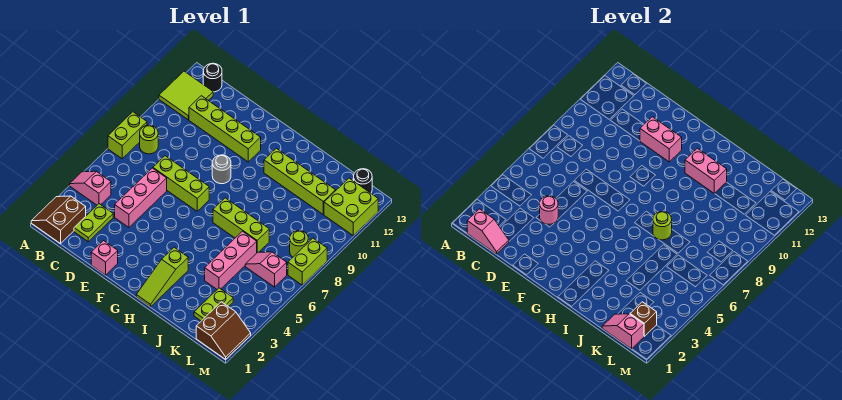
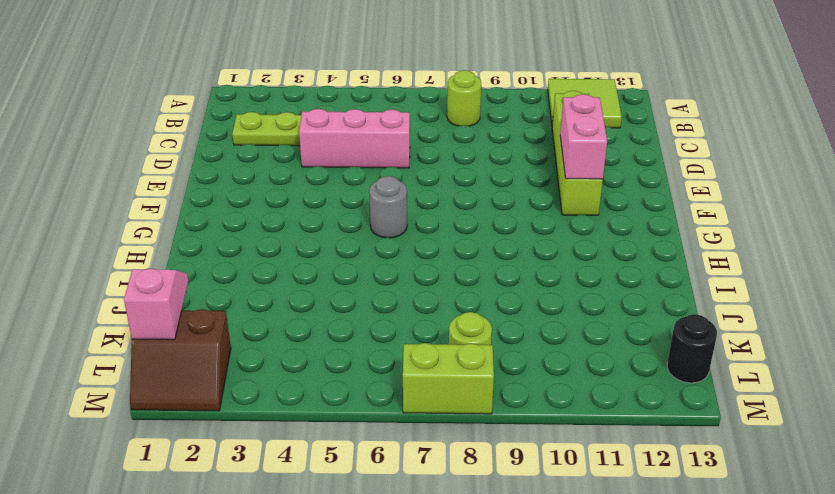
grey round brick G6 level 1 -> grey round brick F9 level 1
none -> brown slope A1:B2 level 1 top B
none -> pink slope A4:B4 level 1 top B
none -> lime brick A7:A8 level 1
none -> black round brick B13 level 1

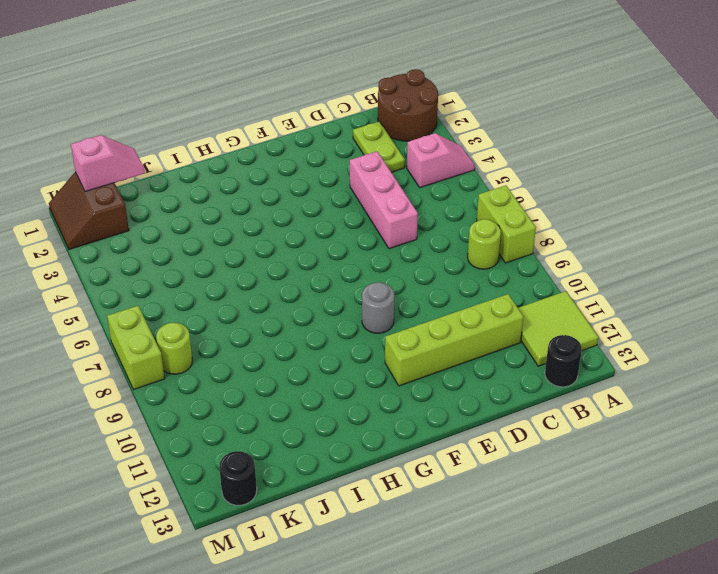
brown round brick A1:B2 level 1 -> brown slope A1:B2 level 1 top B
none -> lime brick D7:F7 level 1
none -> pink brick E1 level 1
none -> lime slope H1:H3 level 1 top 3
none -> lime brick H7:J7 level 1

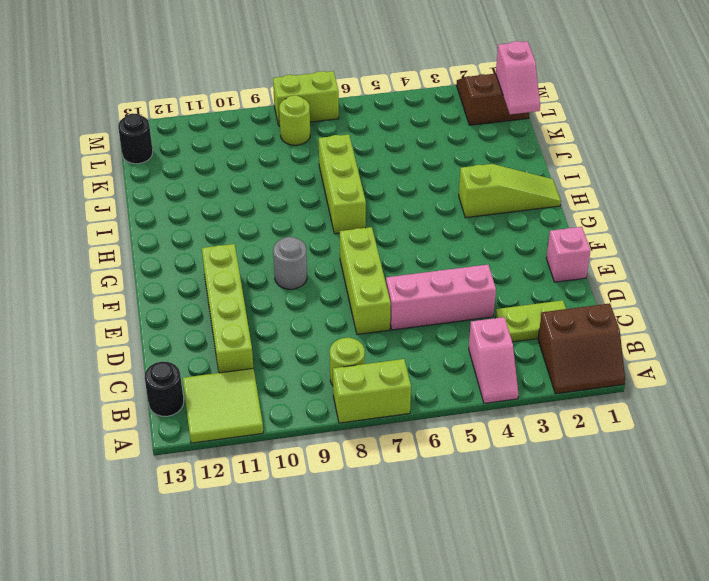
none -> lime brick H11:K11 level 1
none -> pink brick J4:J6 level 1
none -> lime plate K2:K3 level 1
none -> pink slope K6:L6 level 1 top L

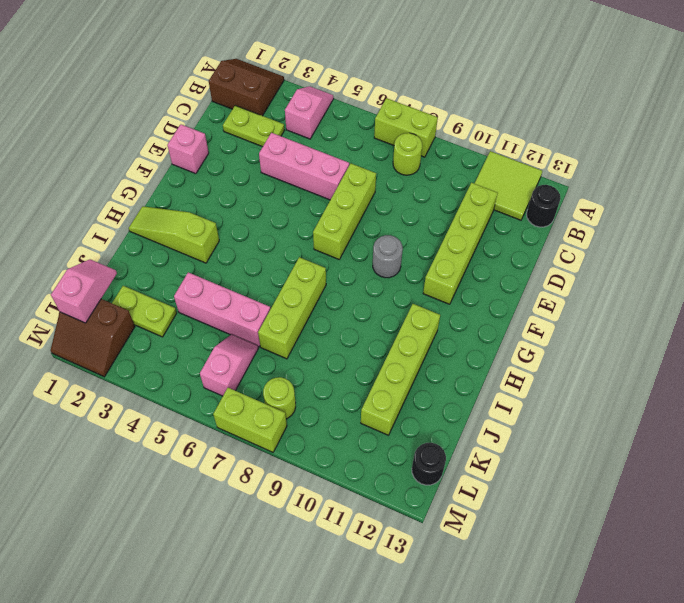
none -> lime brick L11:M12 level 1
none -> pink slope B1:C1 level 2 top B
none -> pink round brick D4 level 2
none -> pink brick E11:F11 level 2

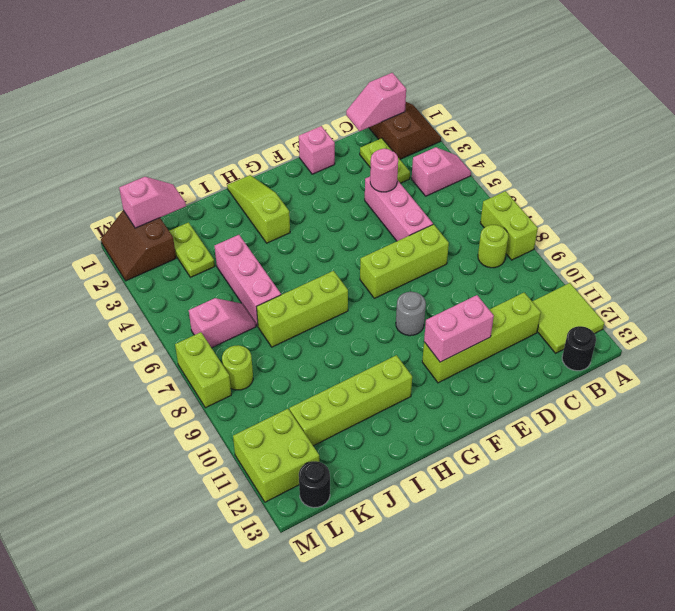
none -> pink brick H11:I11 level 2
none -> lime round brick I7 level 2
none -> brown brick L2 level 2

